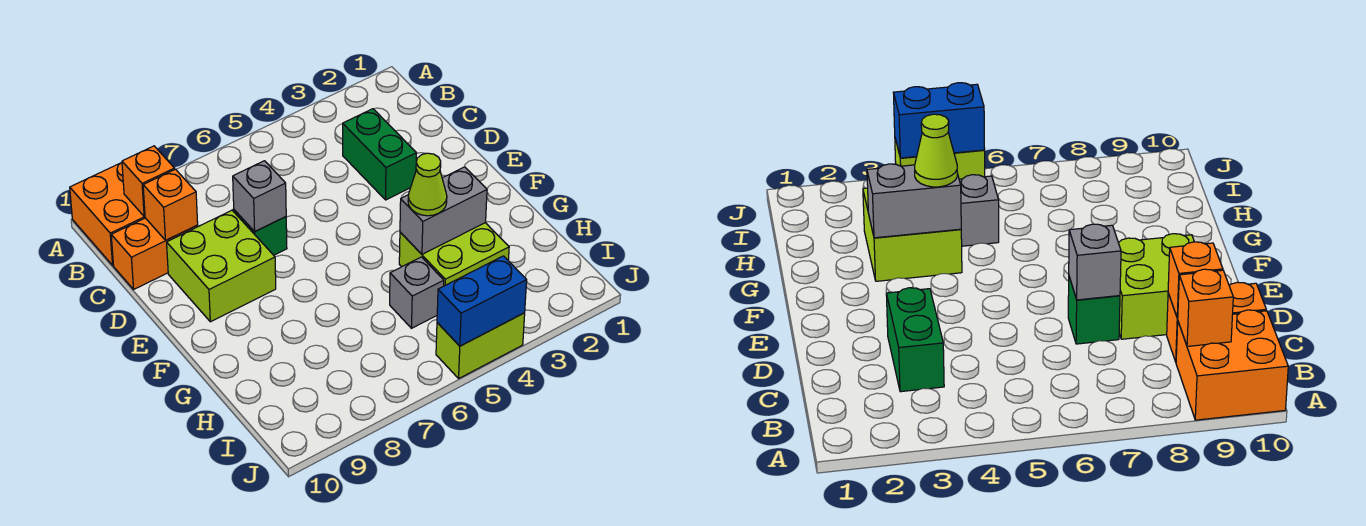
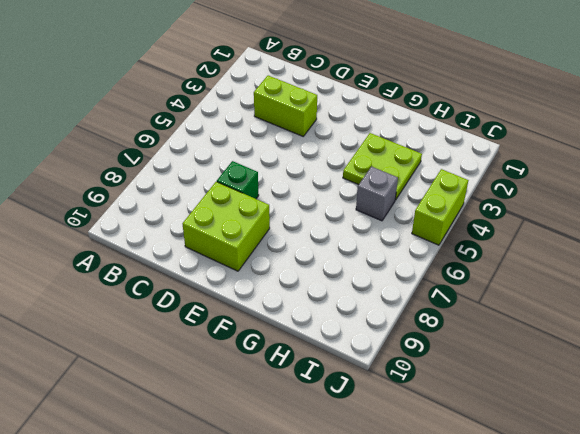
lime brick C3:D3 level 1 -> green brick C3:D3 level 1
lime plate G3:H4 level 1 -> lime brick G3:H4 level 1
none -> orange brick A9:B10 level 1
none -> orange brick C9:C10 level 1
none -> orange brick B9 level 2

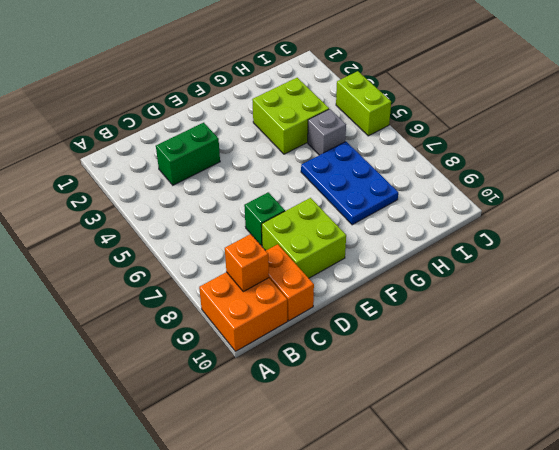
blue plate G6:H8 level 1 -> none
none -> orange brick C9 level 2
none -> grey brick D7 level 2
none -> grey brick G3:G4 level 2

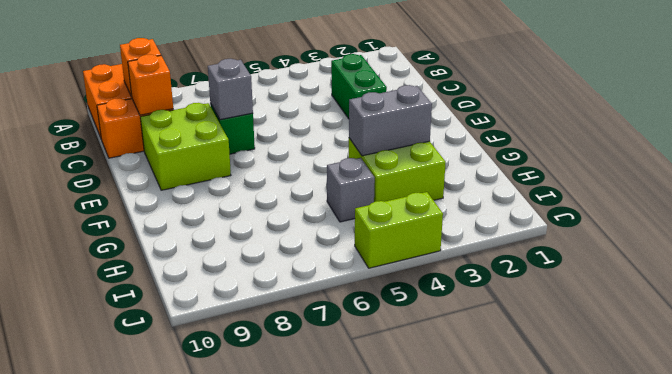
none -> blue brick J4:J5 level 2
none -> lime cone G4 level 3

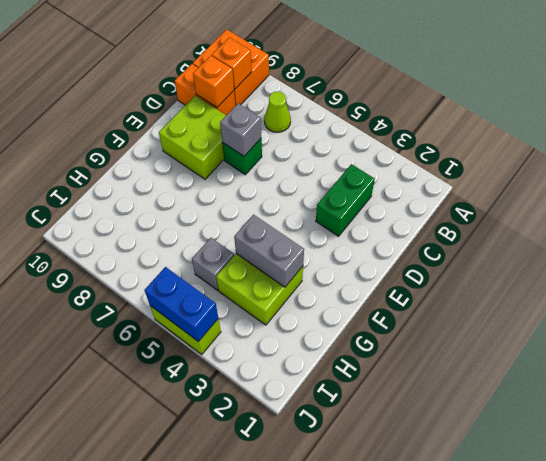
lime cone B7 level 1 -> lime cone G4 level 3

